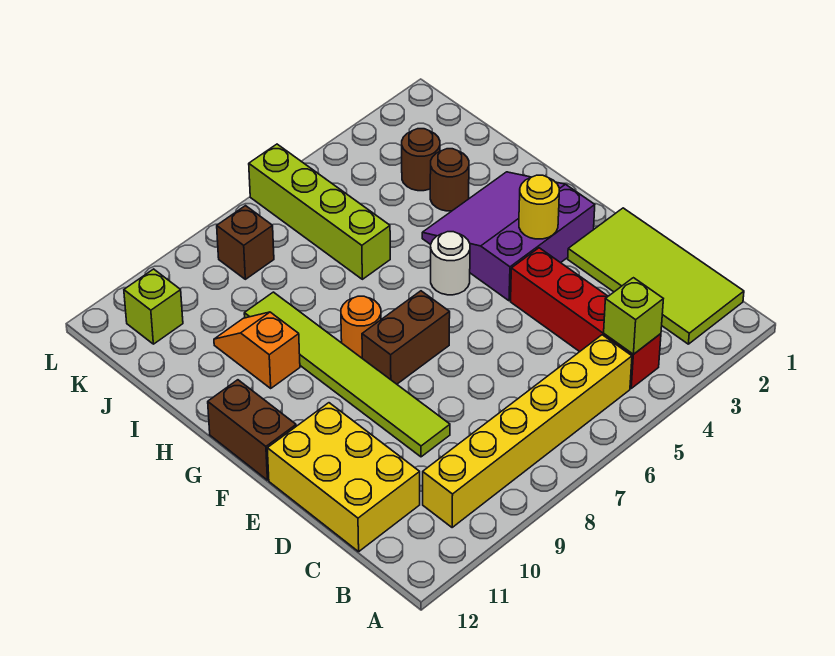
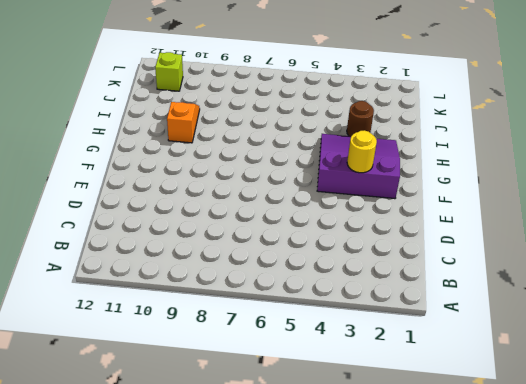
none -> lime tile B1:E2 level 1
none -> red brick B4:E4 level 1
none -> yellow brick B5:B10 level 1

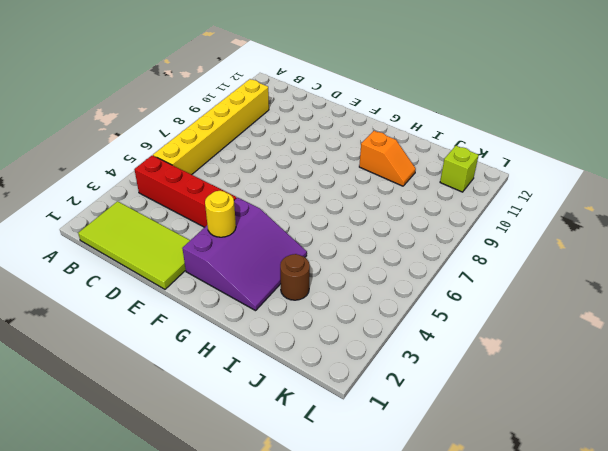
none -> yellow brick C11:E12 level 1
none -> lime tile D9:I9 level 1
none -> brown brick F7:F8 level 1

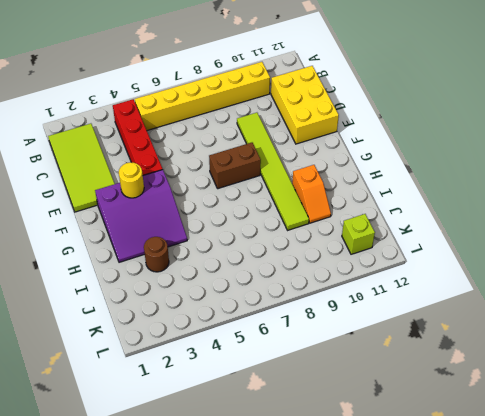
none -> brown brick F12:G12 level 1
none -> white round brick G5 level 1
none -> orange round brick G8 level 1

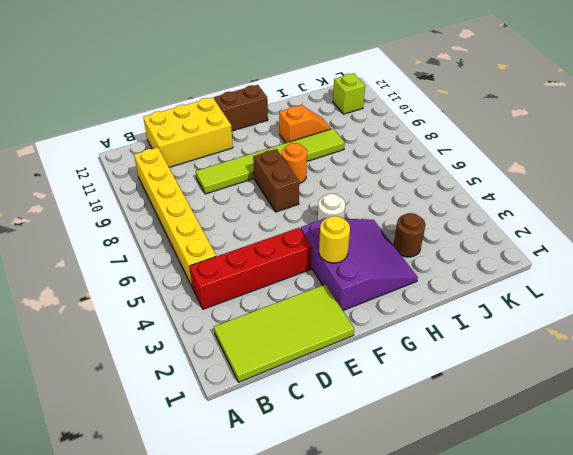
none -> lime brick I6:L6 level 1
none -> brown round brick J3 level 1
none -> brown brick K8 level 1

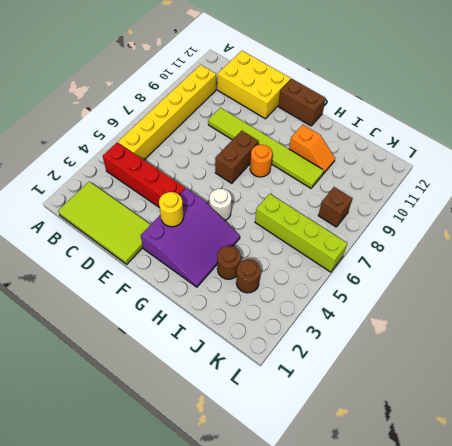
none -> lime brick K11 level 1
none -> lime brick B4 level 2

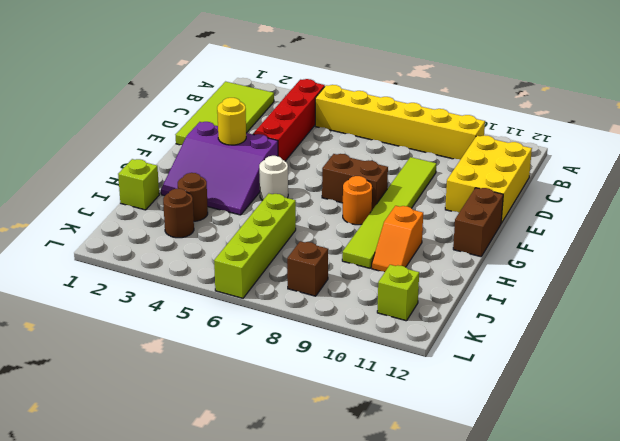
lime brick I1 level 1 -> lime brick B4 level 2

